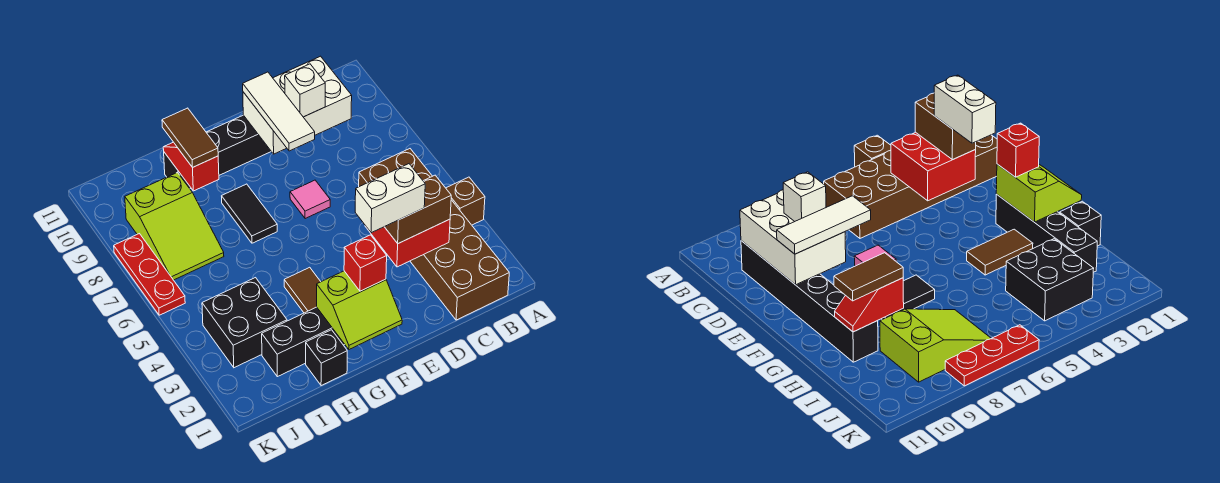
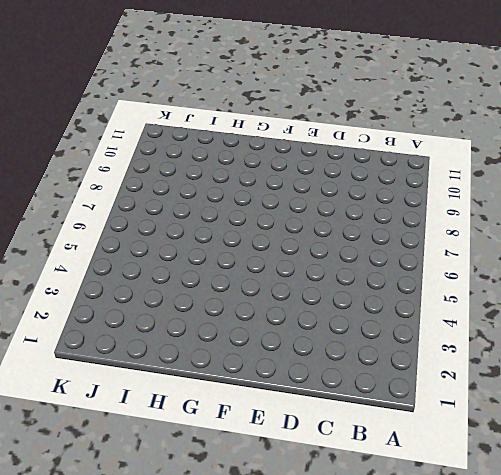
none -> brown brick A4 level 1
none -> brown brick B1:C6 level 1
none -> black brick C10:H10 level 1

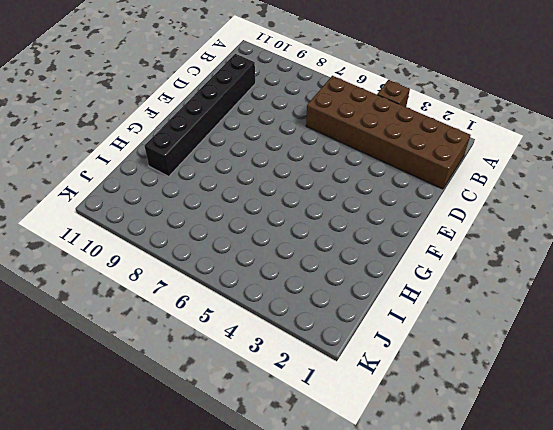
none -> pink tile E7 level 1
none -> black brick F2:I2 level 1
none -> brown tile G3:G4 level 1

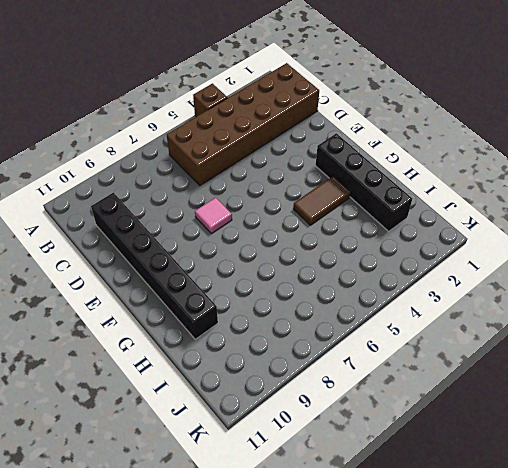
none -> black tile G7:G8 level 1
none -> black brick H1 level 1
none -> black brick I3:J4 level 1

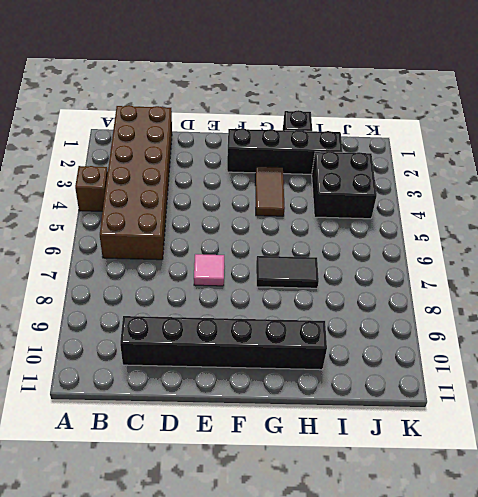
black tile G7:H7 level 1 -> black tile G7:G8 level 1
none -> lime slope I7:J9 level 1 top 9
none -> red plate K6:K8 level 1
none -> red brick C3:D4 level 2

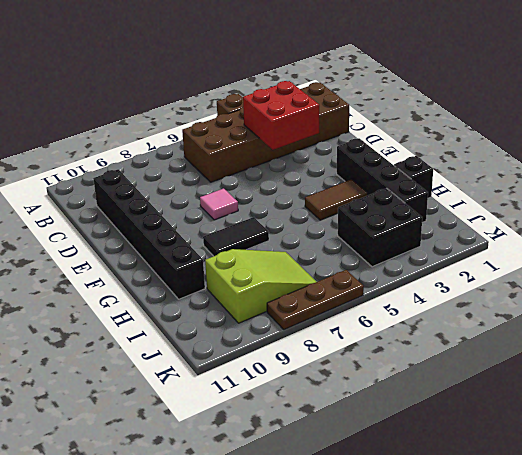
brown plate K6:K8 level 1 -> red plate K6:K8 level 1
none -> white brick C9:E10 level 2
none -> lime slope F1:G2 level 2 top 2
none -> red slope H9:H10 level 2 top 9

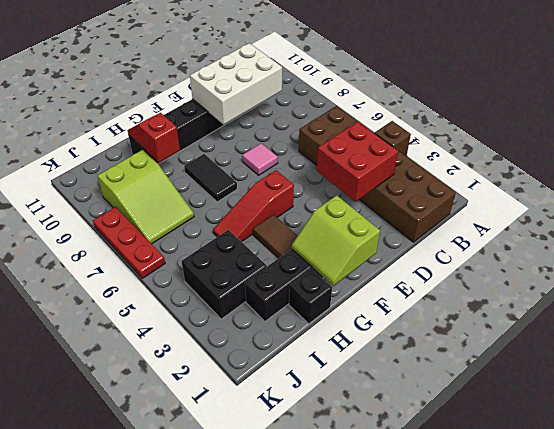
lime slope F1:G2 level 2 top F -> lime slope F1:G2 level 2 top 2
red slope F5:H5 level 1 top F -> none
none -> brown brick C3:D3 level 3
none -> white brick D9 level 3
none -> white tile E8:E10 level 3

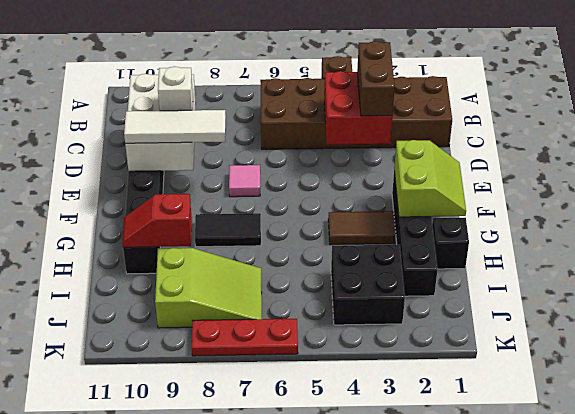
none -> red brick F2 level 3
none -> brown tile H9:H10 level 3
none -> white brick D3:E3 level 4

